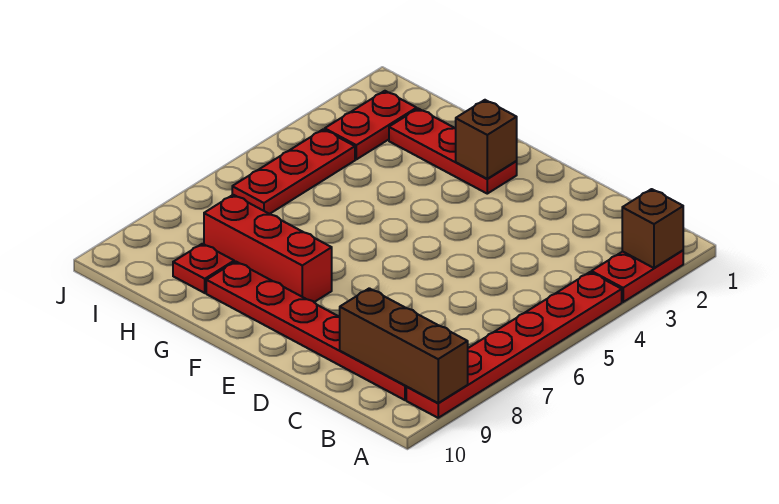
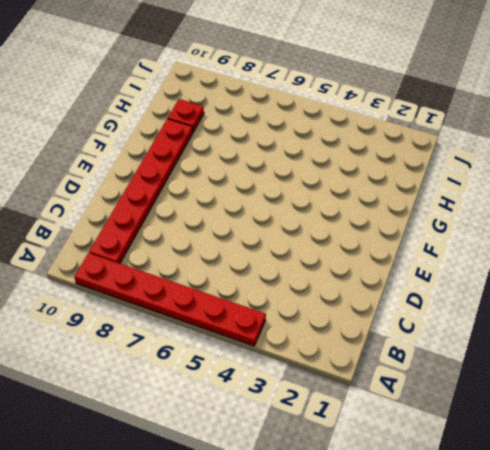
none -> red plate A2:A3 level 1
none -> red plate F2:H2 level 1

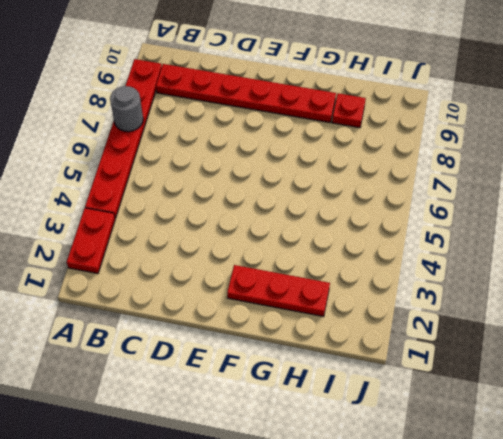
grey round brick A7 level 2 -> none
none -> red brick F8:H8 level 1
none -> red plate I2:I3 level 1

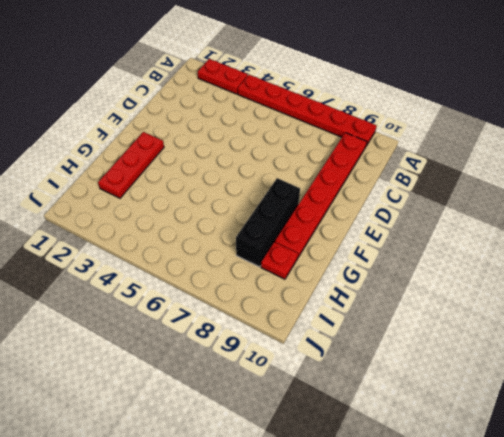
black brick F8:H8 level 1 -> red brick F8:H8 level 1
none -> red plate I2:I3 level 1
none -> red plate I4:I6 level 1

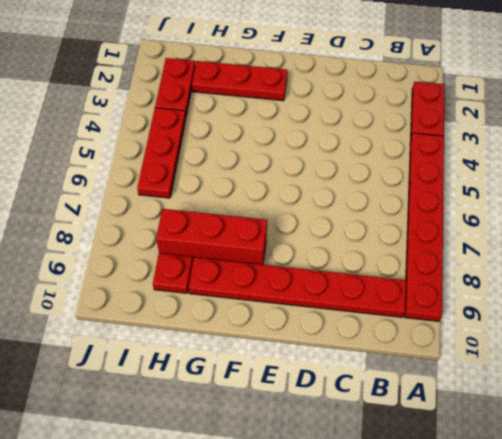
none -> brown brick A2 level 2
none -> brown brick A9:C9 level 2

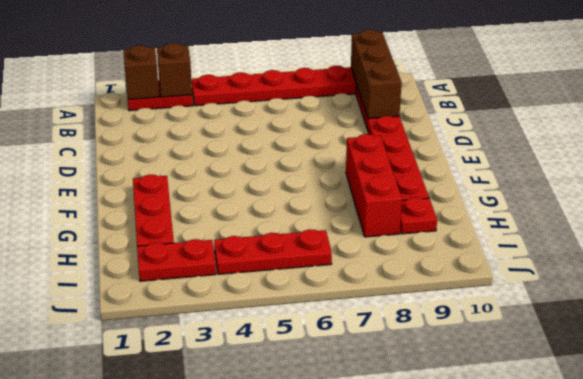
brown brick A3 level 2 -> brown brick F2 level 2

